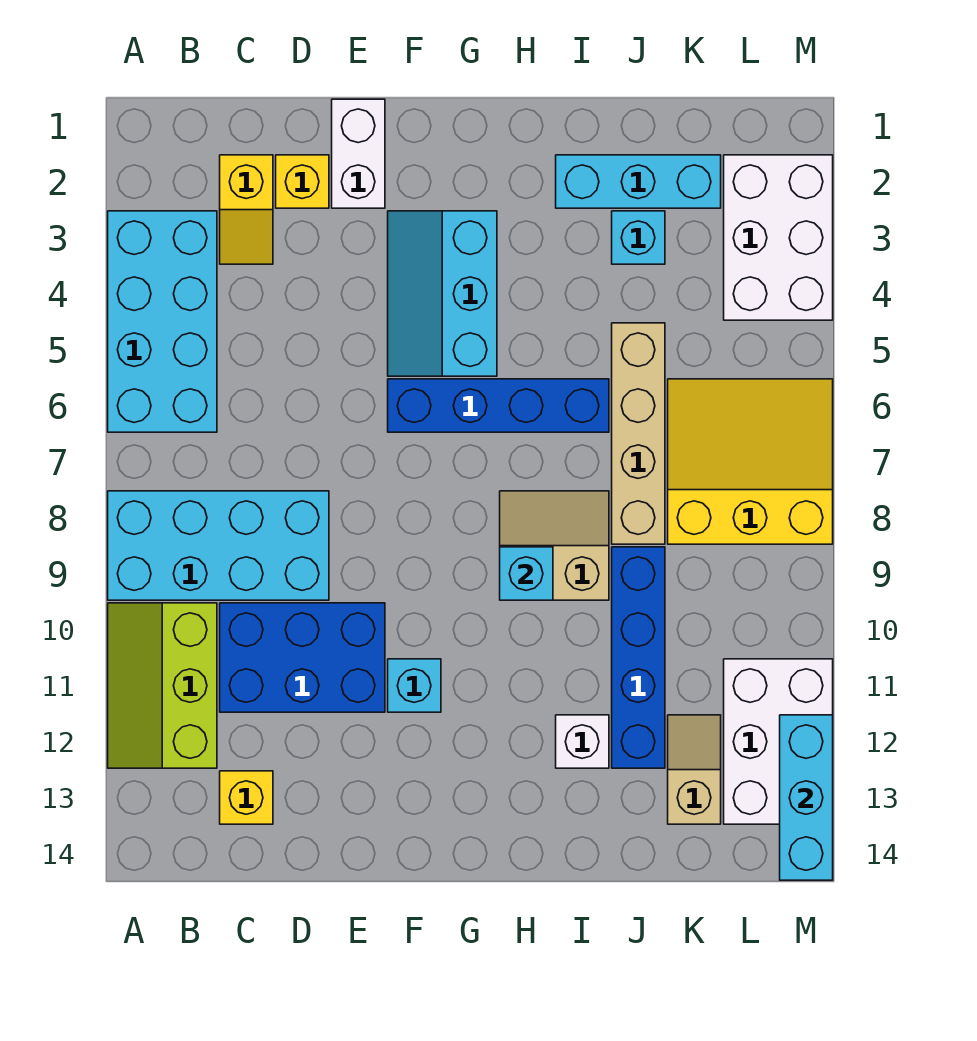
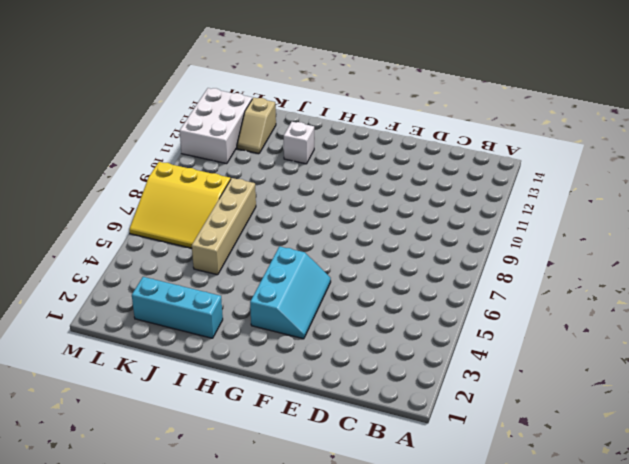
none -> cyan brick A3:B6 level 1
none -> cyan brick A8:D9 level 1
none -> lime slope A10:B12 level 1 top B

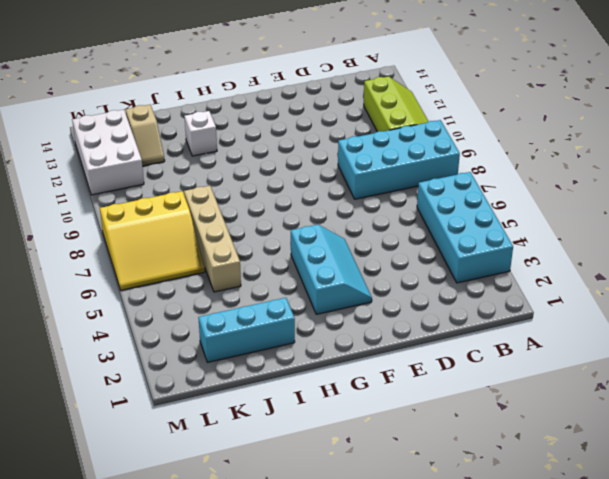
none -> yellow slope C2:C3 level 1 top 2
none -> blue brick C10:E11 level 1
none -> yellow brick C13 level 1

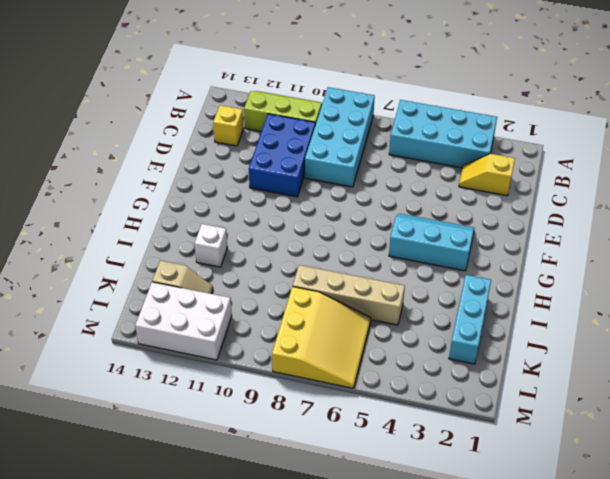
none -> yellow brick D2 level 1
none -> white brick E1:E2 level 1
none -> blue brick F6:I6 level 1

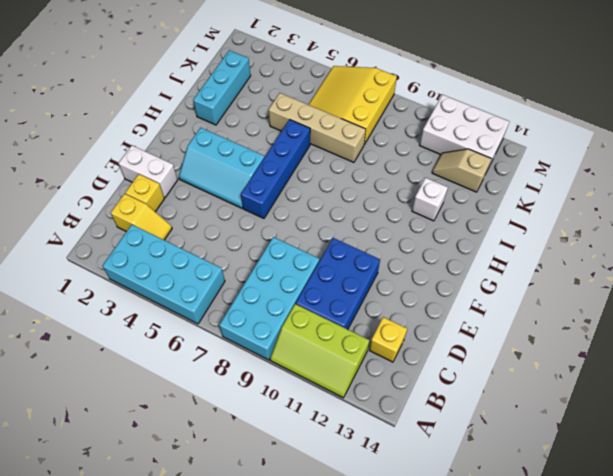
none -> cyan brick F11 level 1
none -> tan slope H8:I9 level 1 top 9
none -> cyan brick J3 level 1

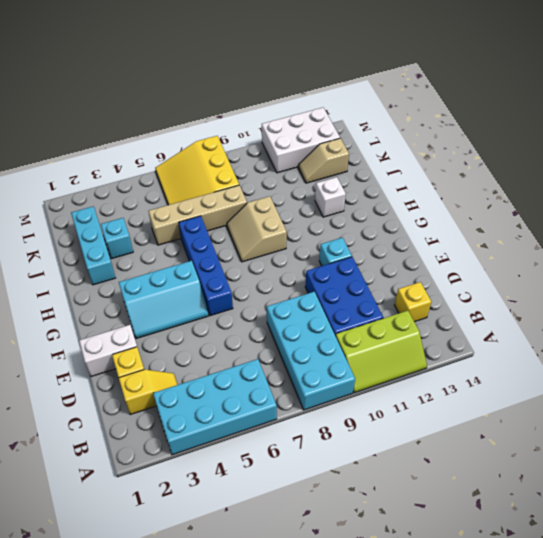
none -> blue brick J9:J12 level 1
none -> white brick L2:M4 level 1
none -> cyan brick H9 level 2

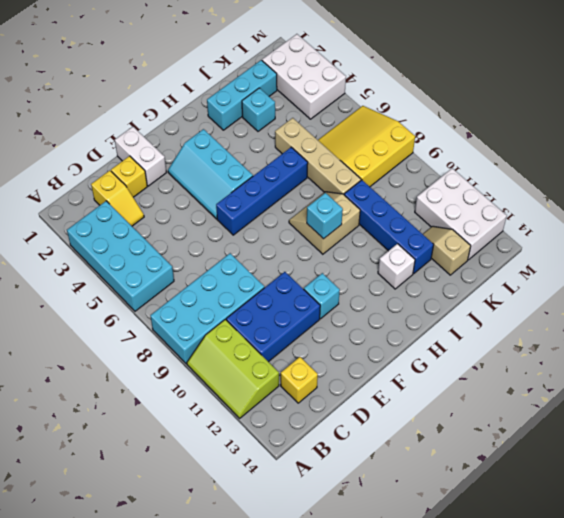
none -> cyan brick M12:M14 level 2

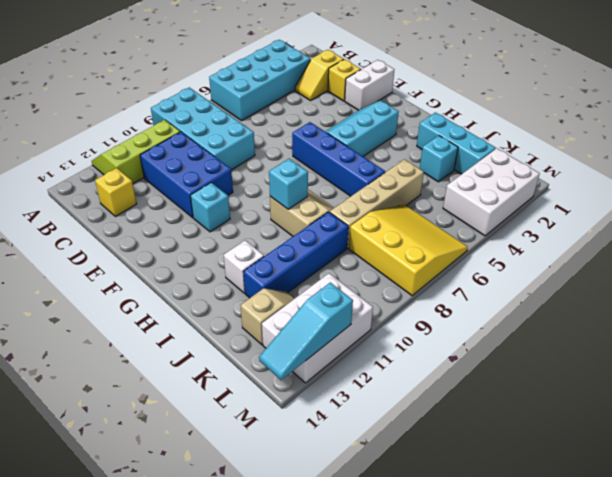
cyan slope M12:M14 level 2 top 12 -> cyan brick M12:M14 level 2

